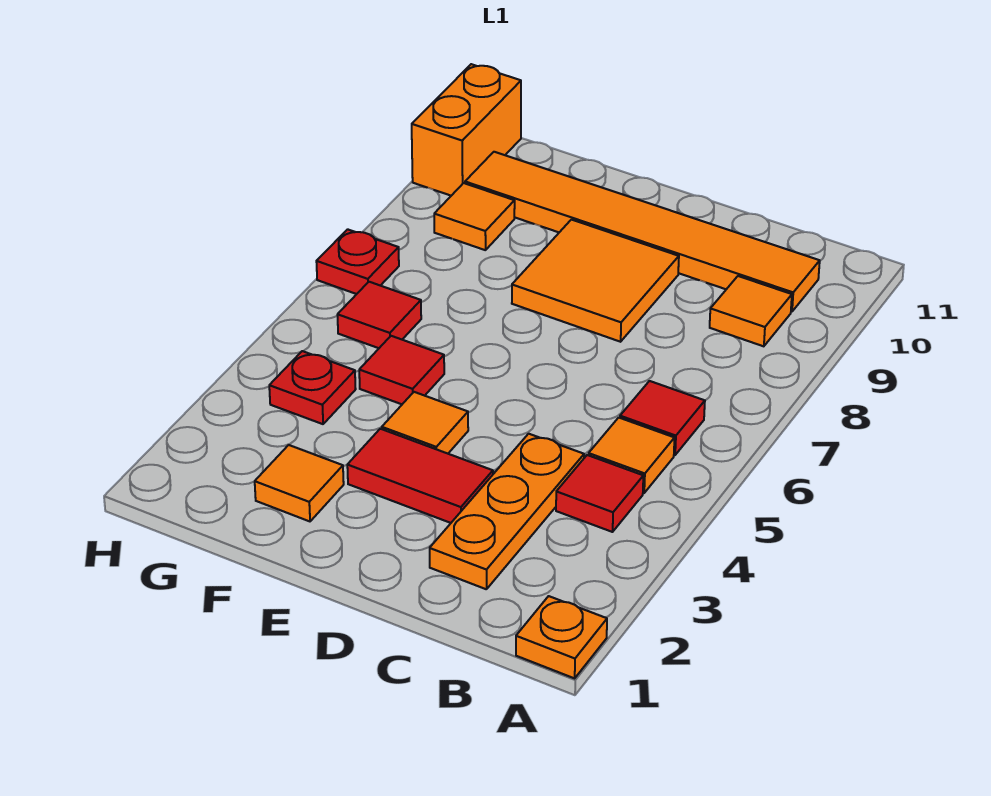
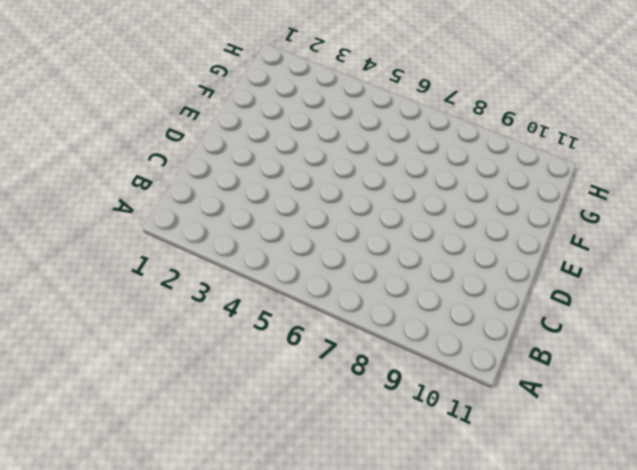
none -> orange plate A1 level 1
none -> red tile B4 level 1
none -> orange tile B5 level 1

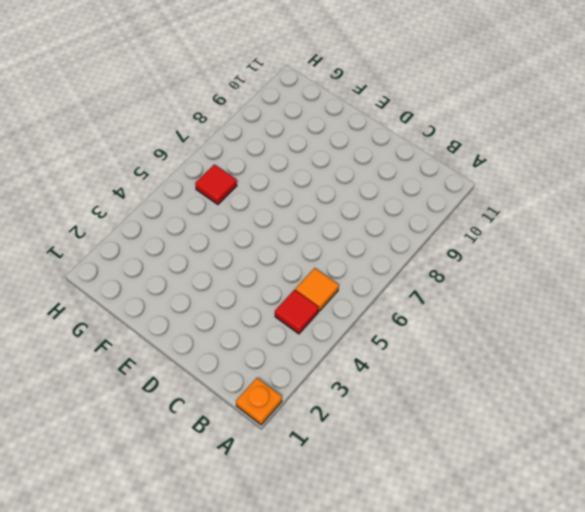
none -> red tile B6 level 1
none -> orange tile B9 level 1
none -> orange tile B10:G10 level 1

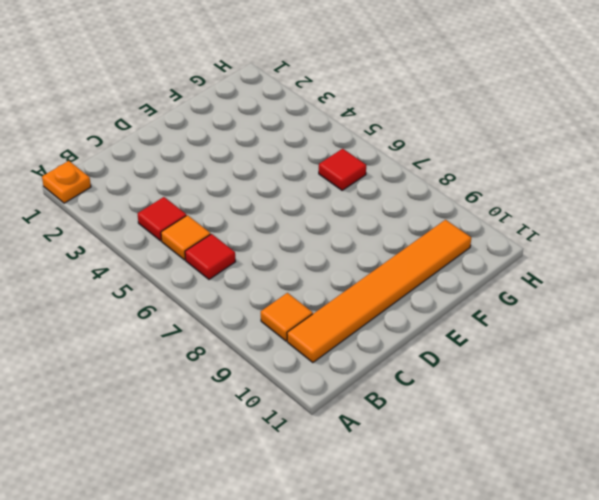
none -> orange plate C2:C4 level 1
none -> red tile D3:E3 level 1
none -> orange tile D8:E9 level 1

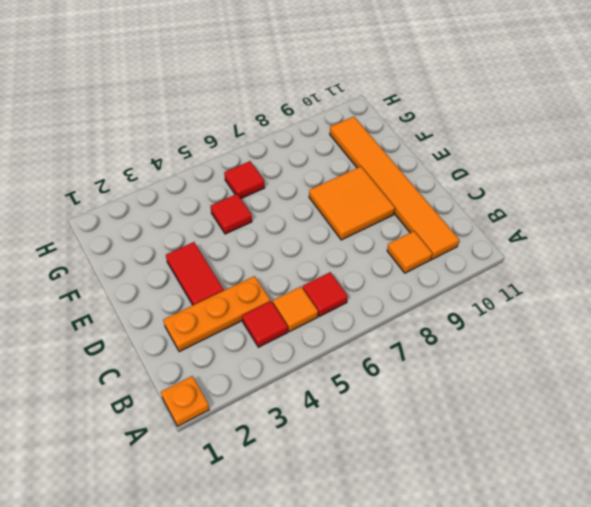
none -> orange tile E4 level 1
none -> orange tile F2 level 1
none -> red plate G4 level 1

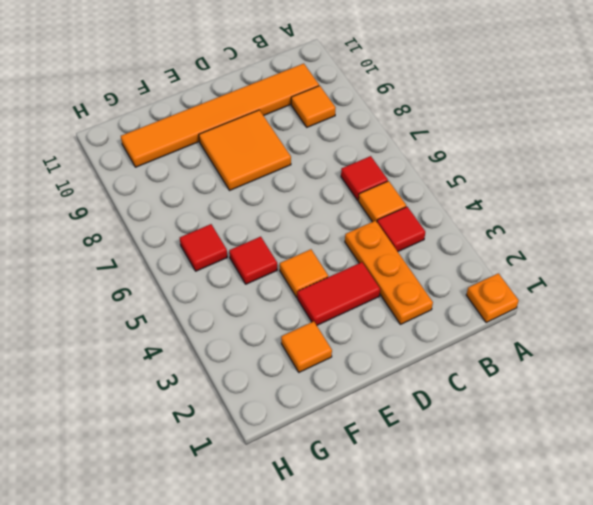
none -> red plate G4 level 1
none -> orange tile G9 level 1
none -> red plate H7 level 1

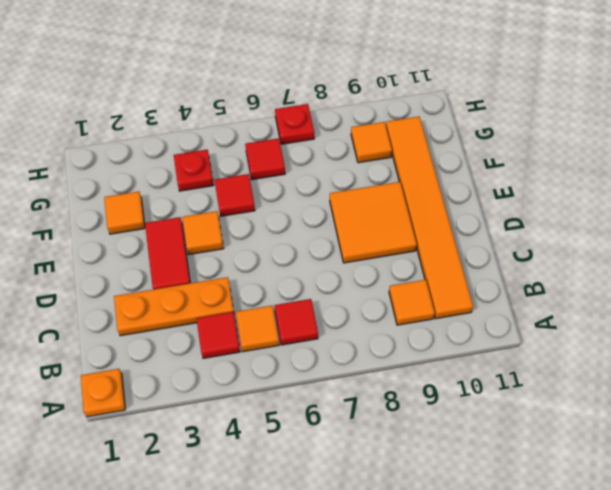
none -> orange brick H10:H11 level 1

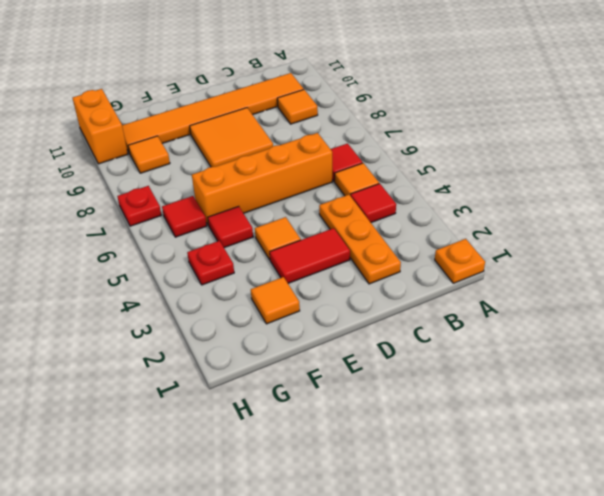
orange brick C6:F6 level 1 -> none

